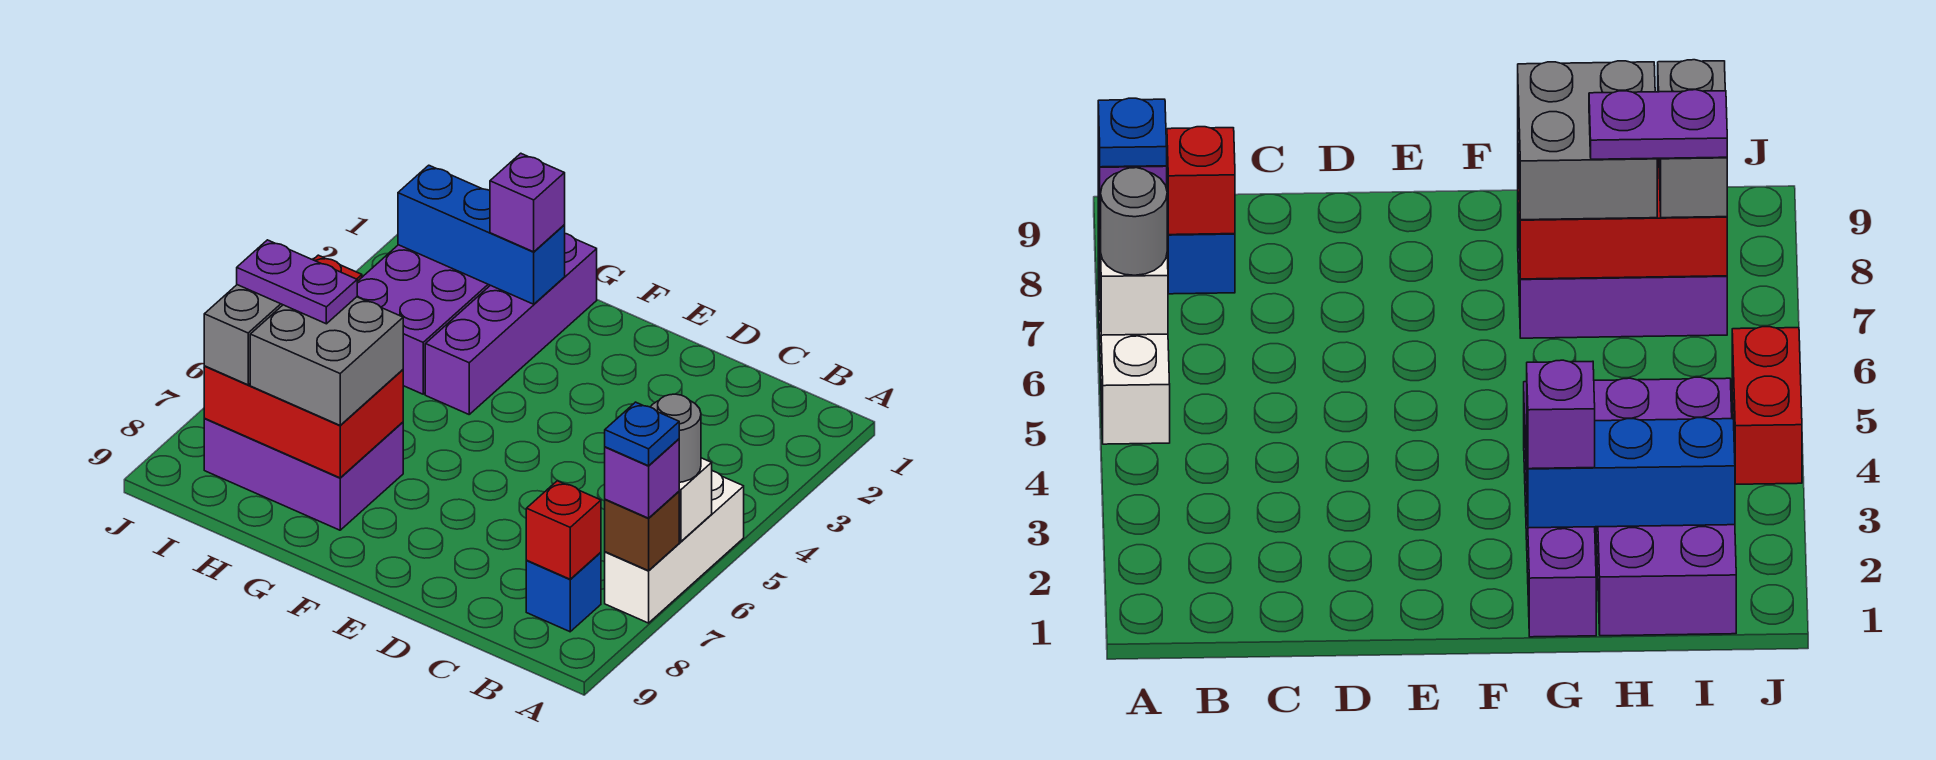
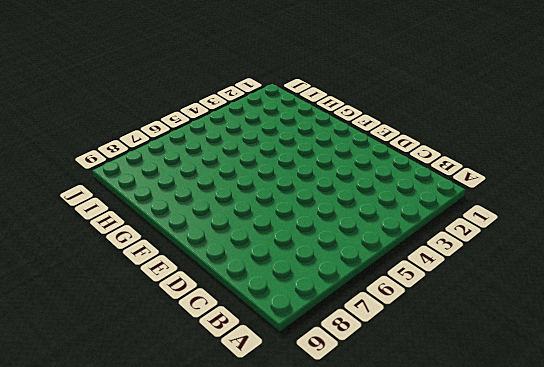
none -> white brick A5:A7 level 1
none -> blue brick B8 level 1
none -> purple brick G1:G4 level 1

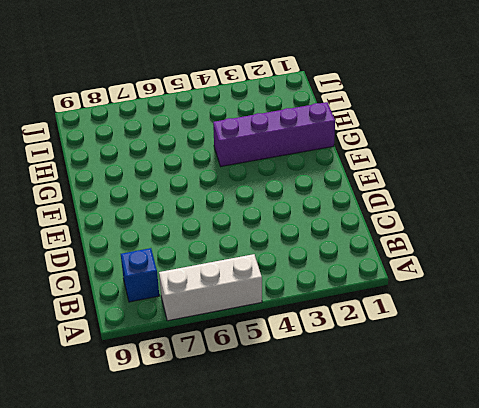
none -> purple brick G7:I8 level 1
none -> purple brick H1:I4 level 1
none -> red brick J4:J5 level 1

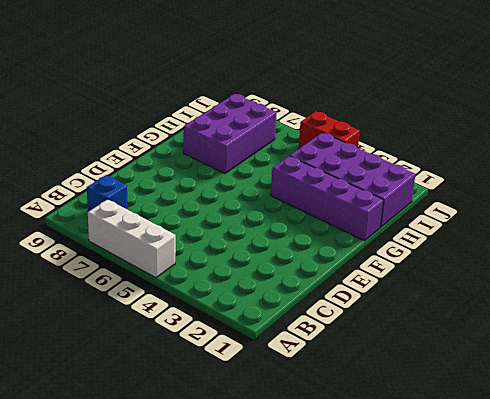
none -> white brick A6 level 2
none -> brown brick A7 level 2
none -> red brick B8 level 2

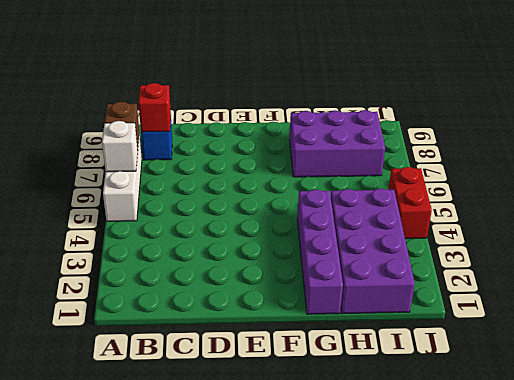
none -> blue brick G2:I2 level 2
none -> red brick G7:I8 level 2
none -> grey round brick A6 level 3

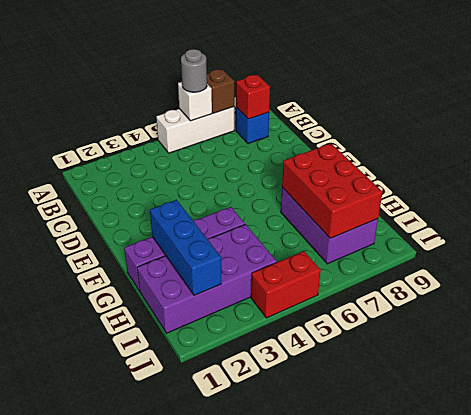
none -> purple brick A7 level 3
none -> purple brick G2 level 3
none -> grey brick G7:H8 level 3

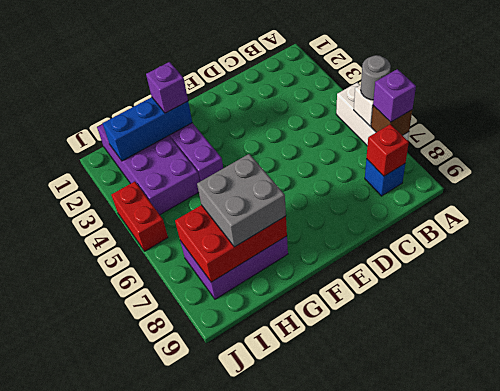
none -> grey brick I7:I8 level 3
none -> blue plate A7 level 4
none -> purple plate H7:I7 level 4

